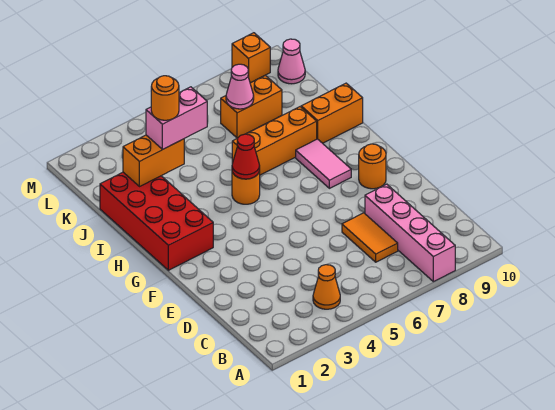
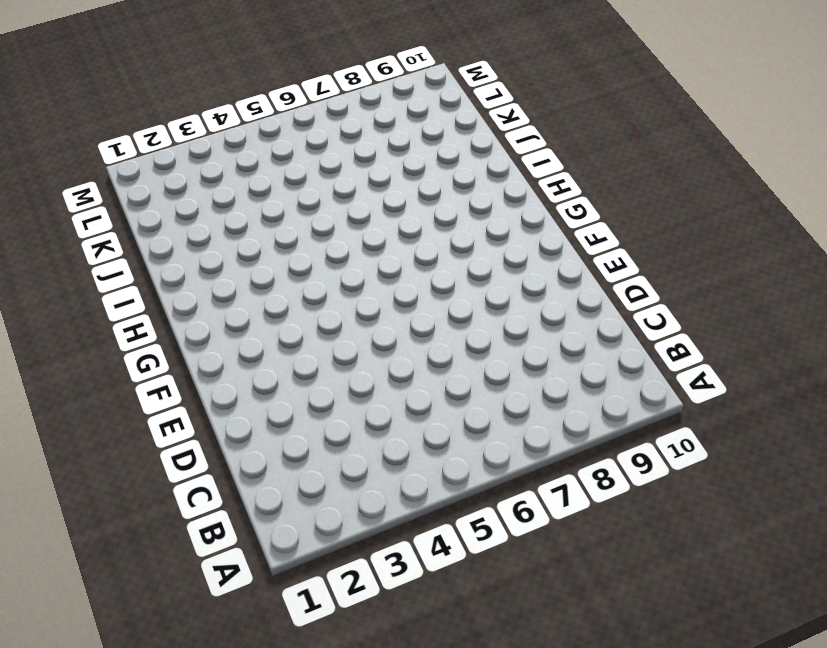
none -> pink brick A8:D8 level 1
none -> orange cone B4 level 1
none -> orange tile C7:D7 level 1

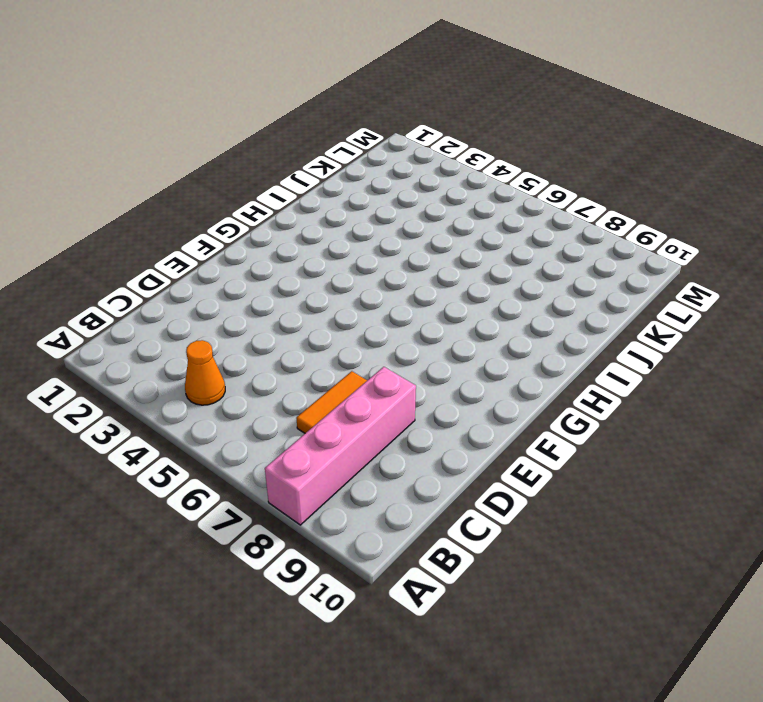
none -> orange round brick F9 level 1
none -> red brick G1:J2 level 1
none -> pink tile G8:H8 level 1

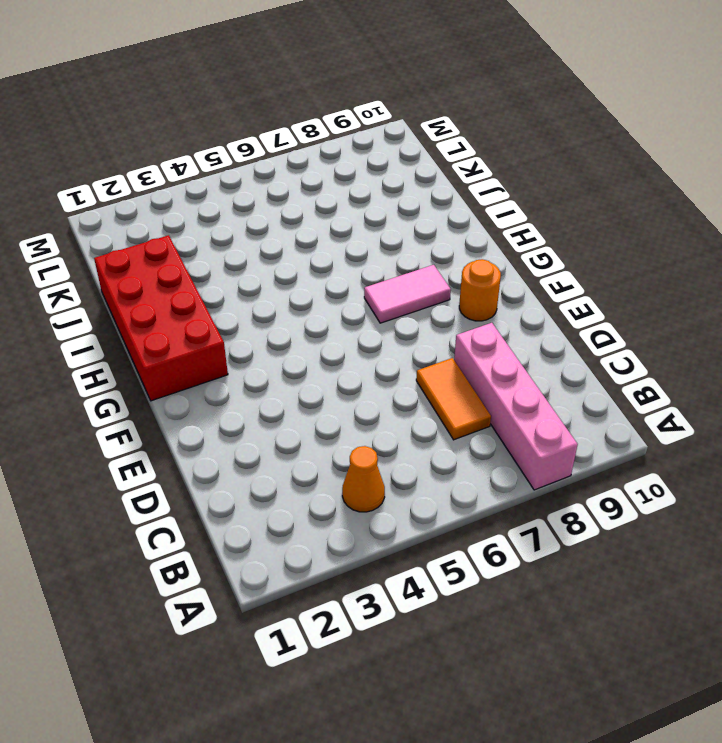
pink tile G7:G8 level 1 -> pink tile G8:H8 level 1
none -> orange round brick H5 level 1
none -> orange brick I6:I8 level 1
none -> orange brick I9:I10 level 1

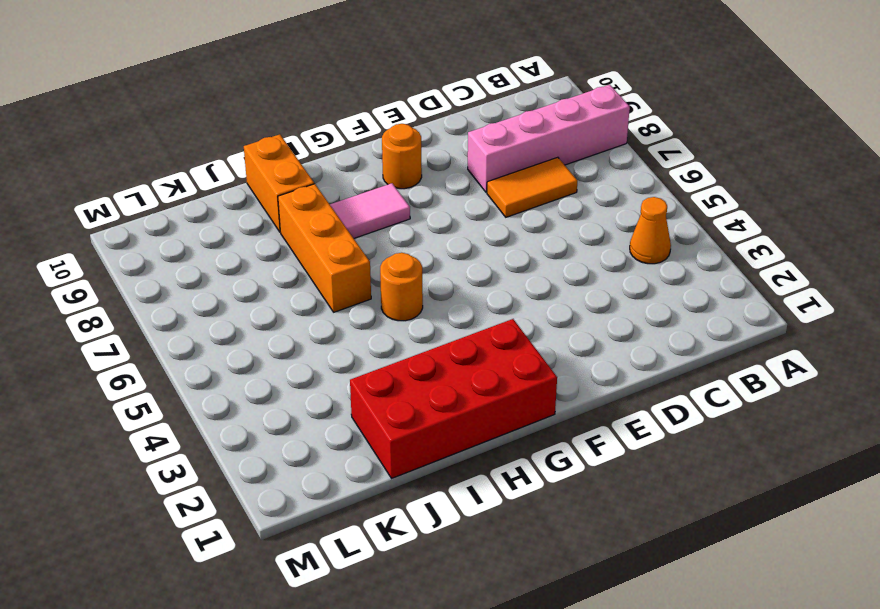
none -> orange brick K7:K8 level 1
none -> pink cone L10 level 1
none -> orange brick M9 level 1

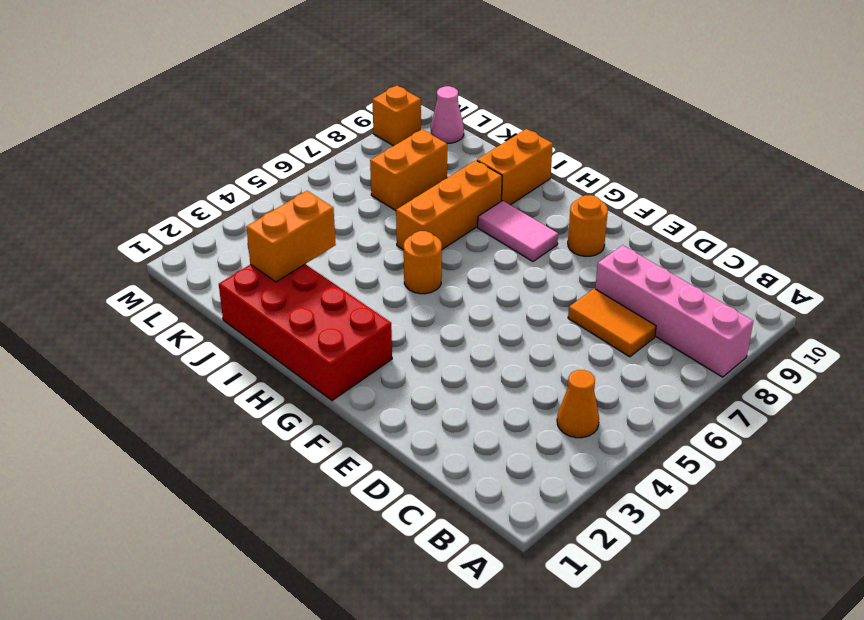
none -> red cone H5 level 2
none -> pink cone K7 level 2
none -> pink brick J3:J4 level 3

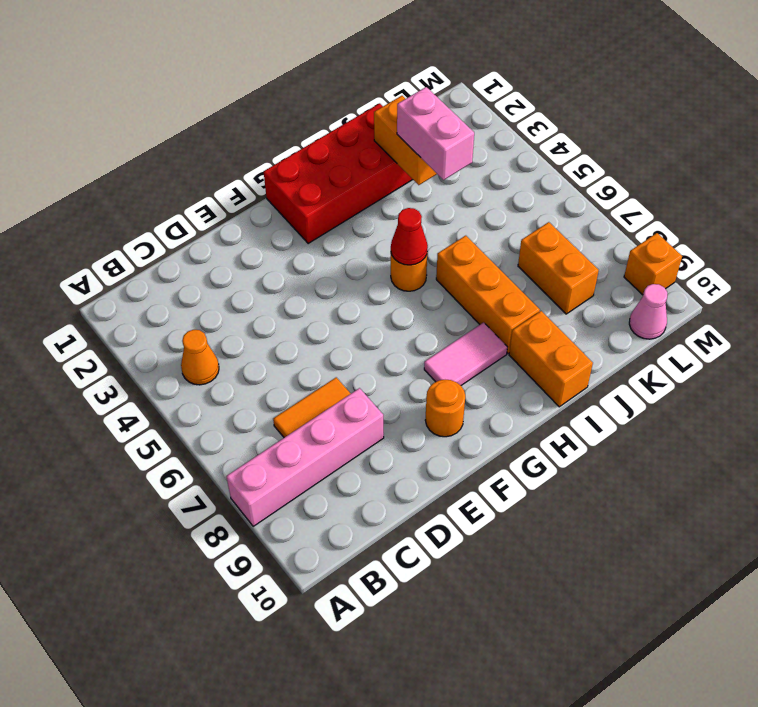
none -> pink cone K7 level 2
none -> orange round brick J3 level 4

